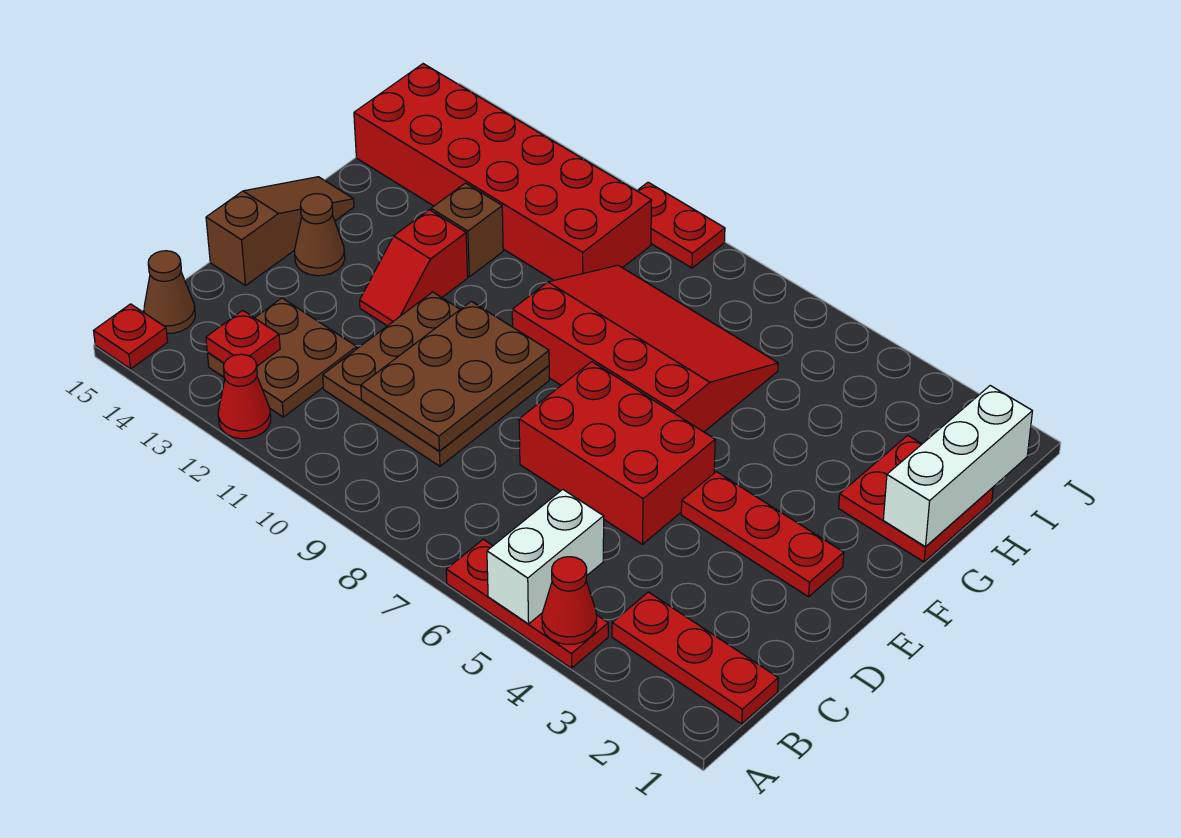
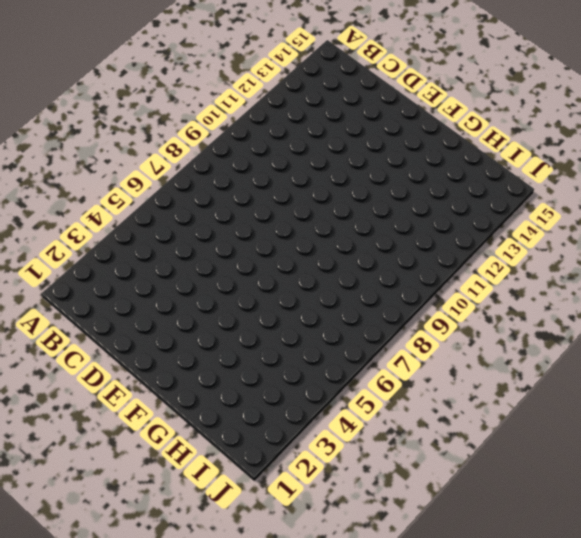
none -> red plate A4:A6 level 1
none -> red cone A12 level 1
none -> red plate A15 level 1

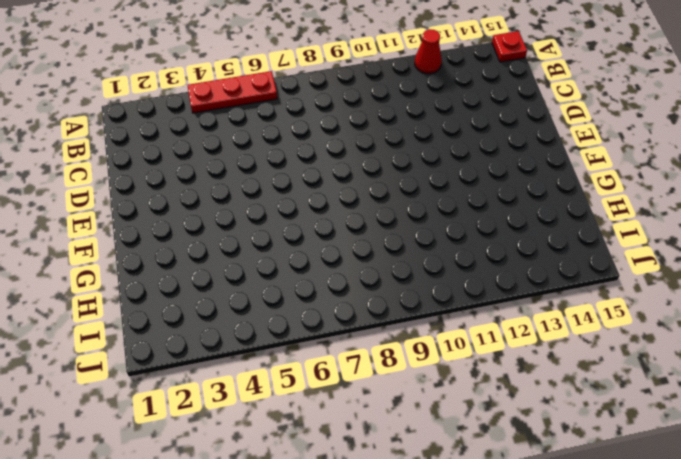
none -> red plate B1:B3 level 1
none -> brown plate B12:C13 level 1
none -> brown cone B15 level 1

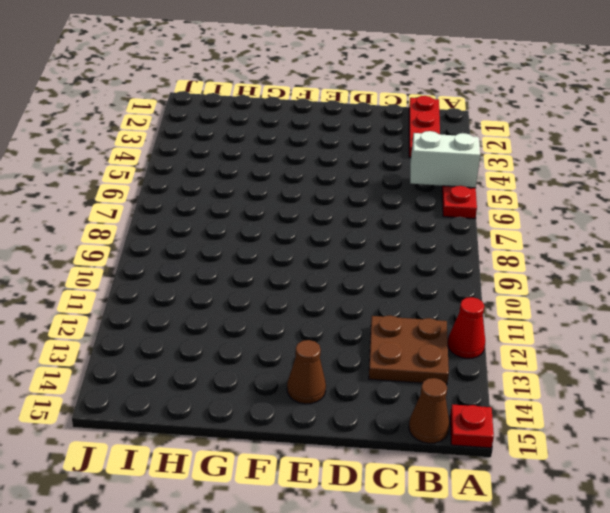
none -> brown plate C9:E11 level 1
none -> red brick D5:E7 level 1
none -> brown slope D15:F15 level 1 top D

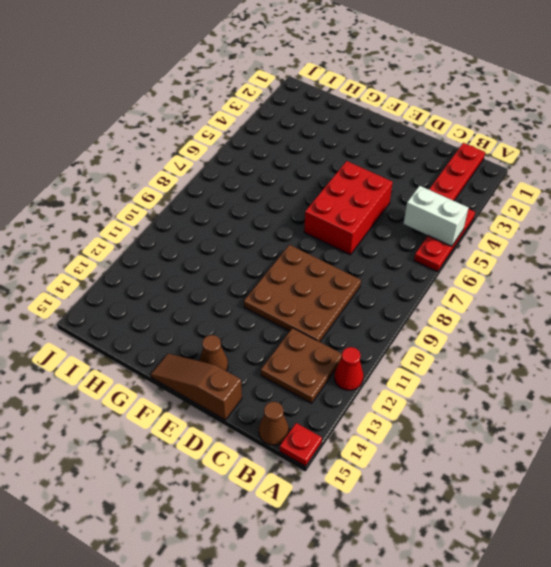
none -> red plate E2:E4 level 1
none -> red slope E12:F12 level 1 top F
none -> red slope F6:H9 level 1 top F

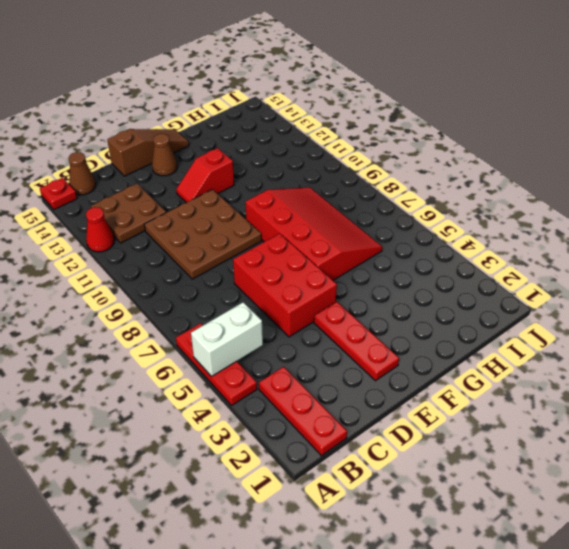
none -> red plate G1:H2 level 1
none -> brown brick G12 level 1
none -> red brick H10:I15 level 1

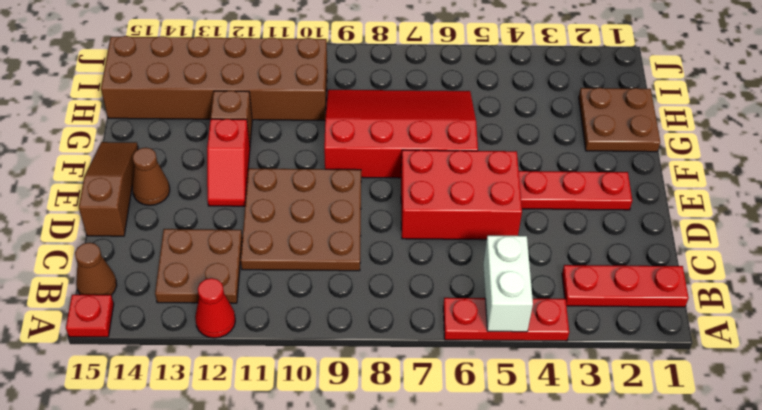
brown plate G1:H2 level 1 -> red plate G1:H2 level 1
brown brick H10:I15 level 1 -> red brick H10:I15 level 1
none -> red plate J9:J10 level 1
none -> red cone A4 level 2
none -> red plate B13 level 2

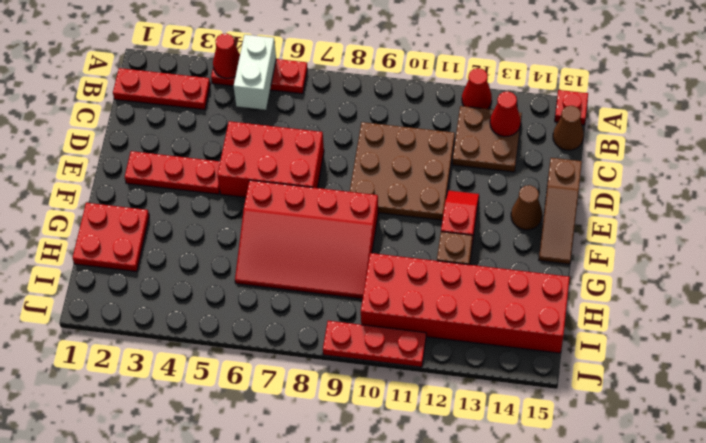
red cone B13 level 2 -> red plate B13 level 2
red plate J9:J11 level 1 -> red plate J9:J10 level 1
none -> brown plate C9:E10 level 2
none -> white brick G1:I1 level 2

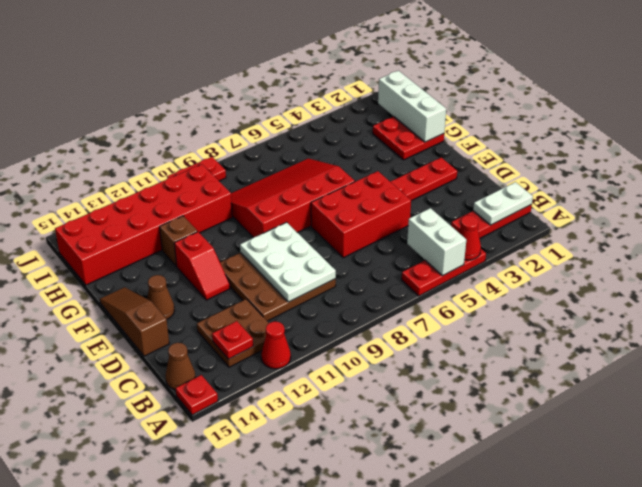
white plate B1:B2 level 2 -> none
white plate C9:E10 level 2 -> brown plate C9:E10 level 2

